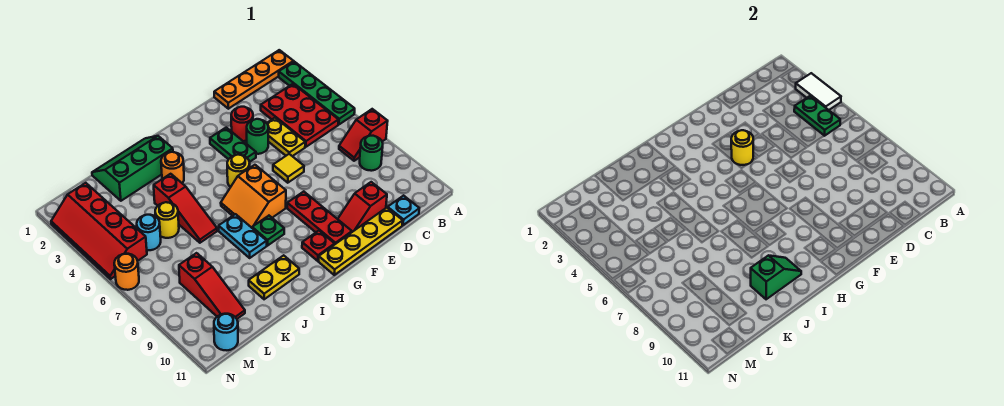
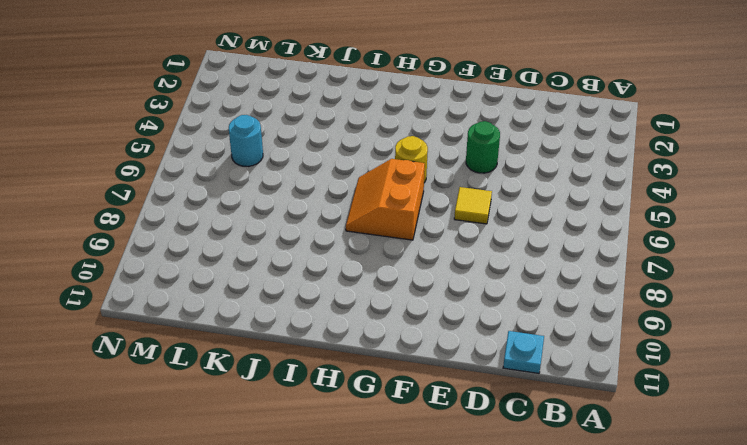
none -> orange plate A1:D1 level 1
none -> green plate A2:A5 level 1
none -> red slope A7:B7 level 1 top A
none -> red plate B3:C5 level 1

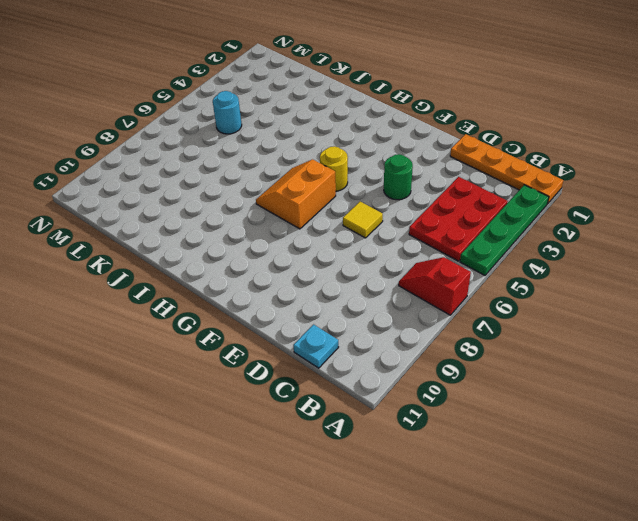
none -> green round brick B8 level 1
none -> yellow plate D4:D5 level 1
none -> red slope D10:E10 level 1 top D
none -> yellow plate D11:G11 level 1

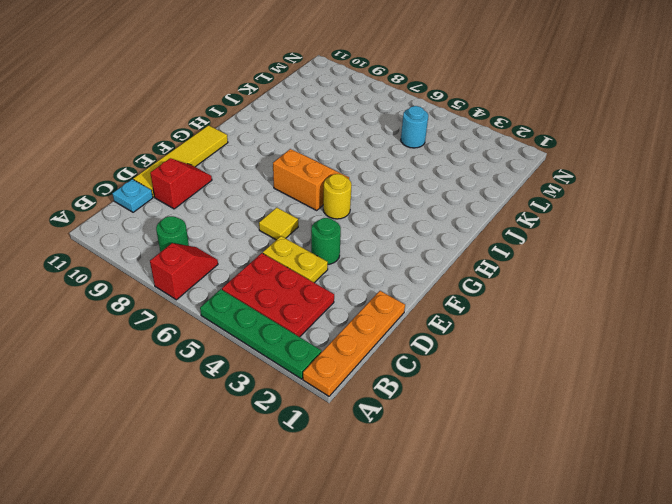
yellow tile D11:G11 level 1 -> yellow plate D11:G11 level 1
none -> red round brick E3 level 1
none -> green plate F3:F4 level 1
none -> red plate F8:F10 level 1
none -> red plate G10 level 1

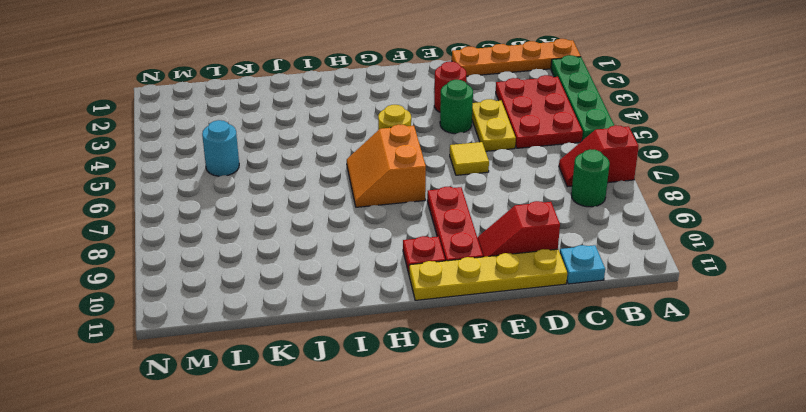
none -> green plate F3:F4 level 1
none -> green plate H8 level 1
none -> green slope I1:K2 level 1 top 2
none -> orange round brick I3 level 1

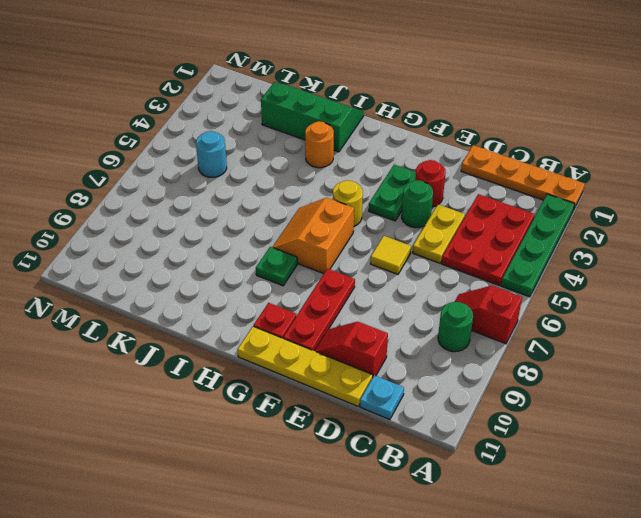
none -> cyan plate I7:I8 level 1
none -> yellow plate I10:J10 level 1
none -> red slope J4:J6 level 1 top 4
none -> yellow round brick K5 level 1

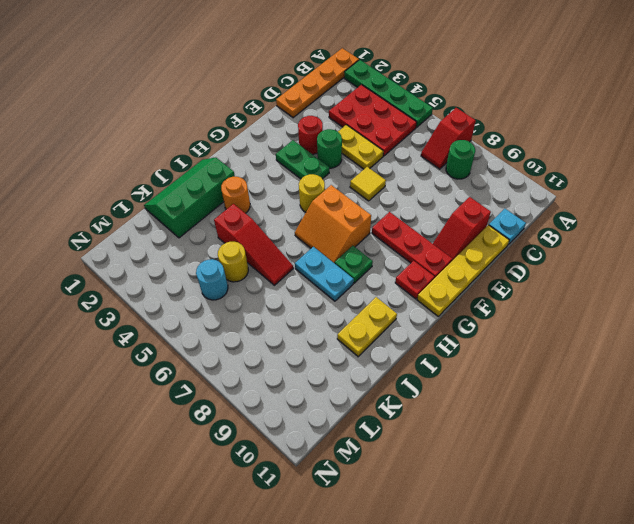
none -> red slope L8:L10 level 1 top 8
none -> red slope M2:N5 level 1 top M
none -> cyan round brick M11 level 1
none -> orange round brick N6 level 1

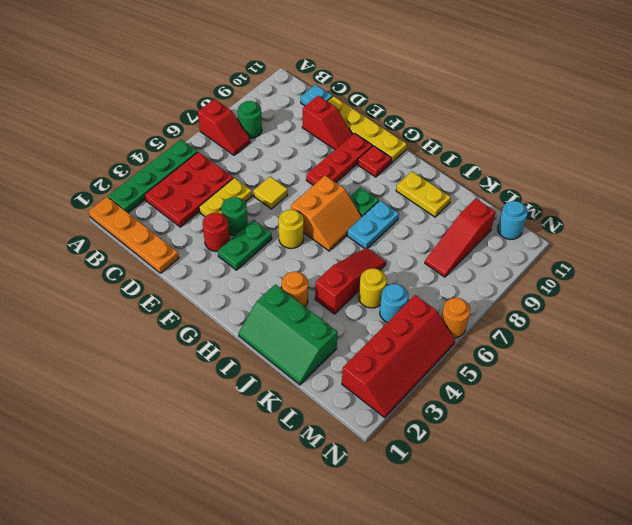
red slope L8:L10 level 1 top 10 -> red slope L8:L10 level 1 top 8
none -> white tile A3:A4 level 2
none -> green plate B4:B5 level 2
none -> yellow round brick F4 level 2
none -> green slope I10:J10 level 2 top J

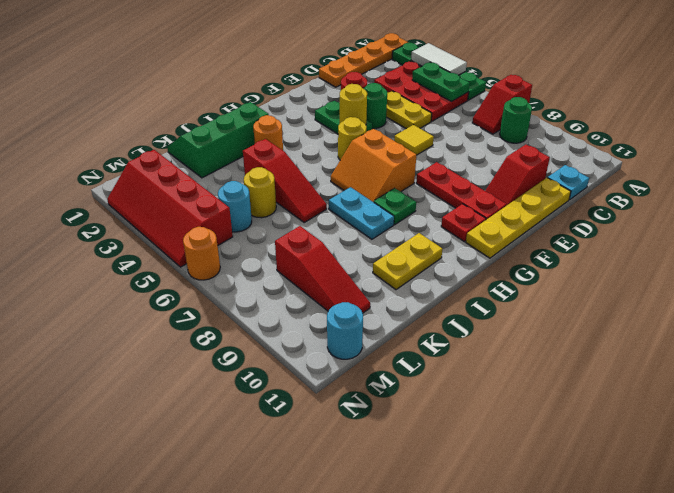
none -> green slope I10:J10 level 2 top J

